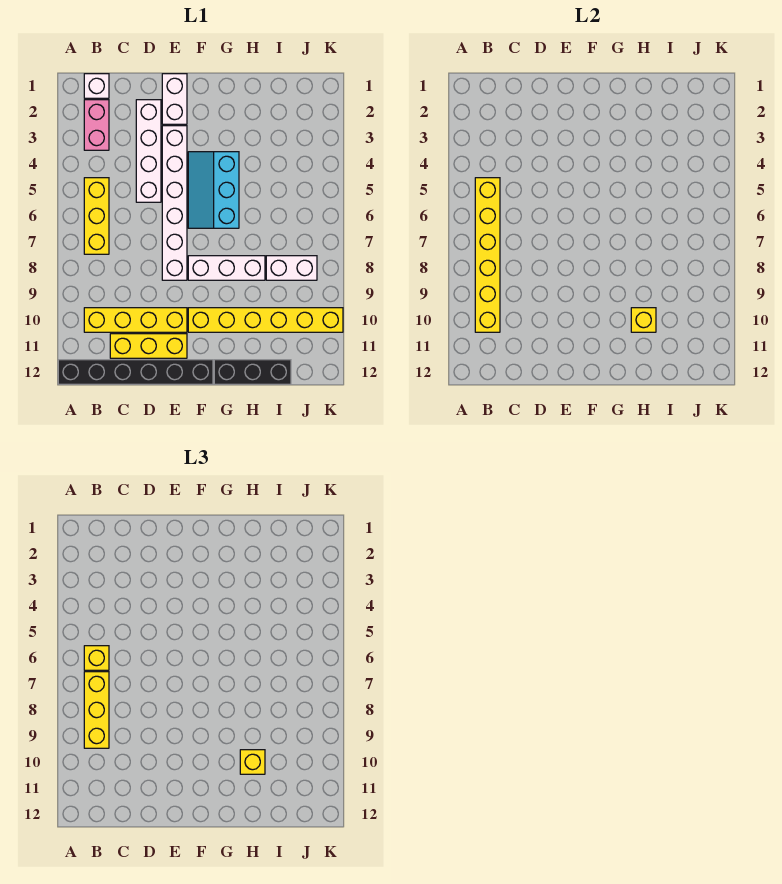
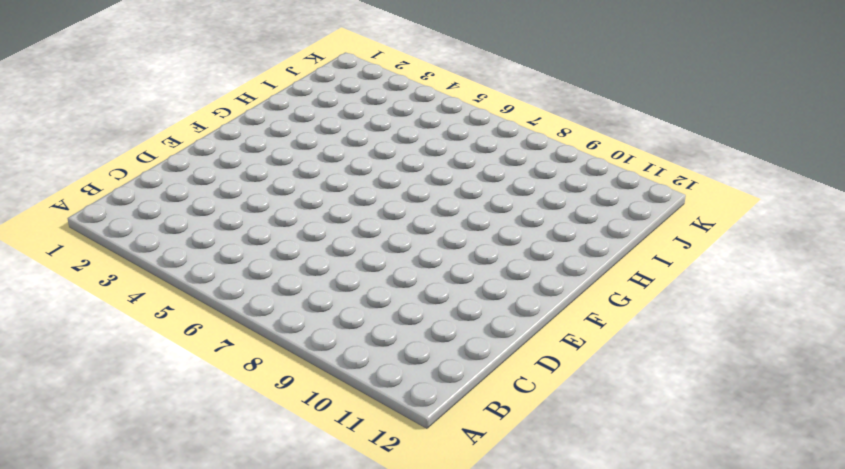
none -> black brick A12:F12 level 1
none -> white brick B1 level 1
none -> pink brick B2:B3 level 1

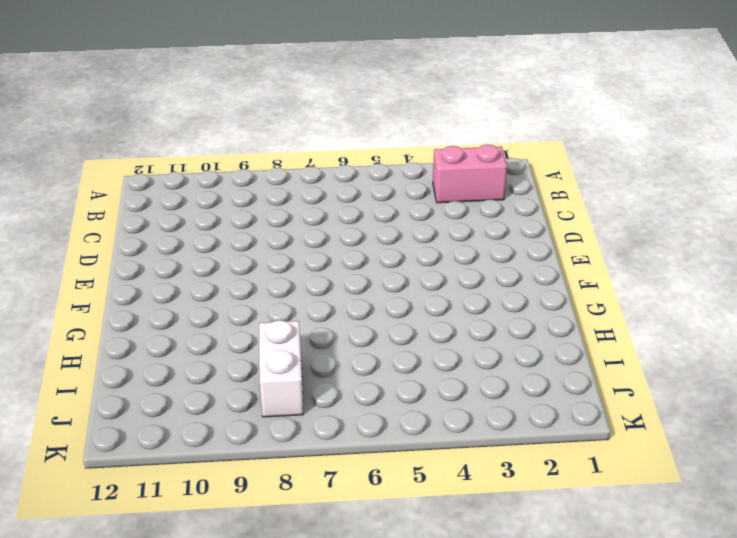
none -> black brick A12:F12 level 1
none -> white brick B1 level 1
none -> yellow brick B5:B7 level 1

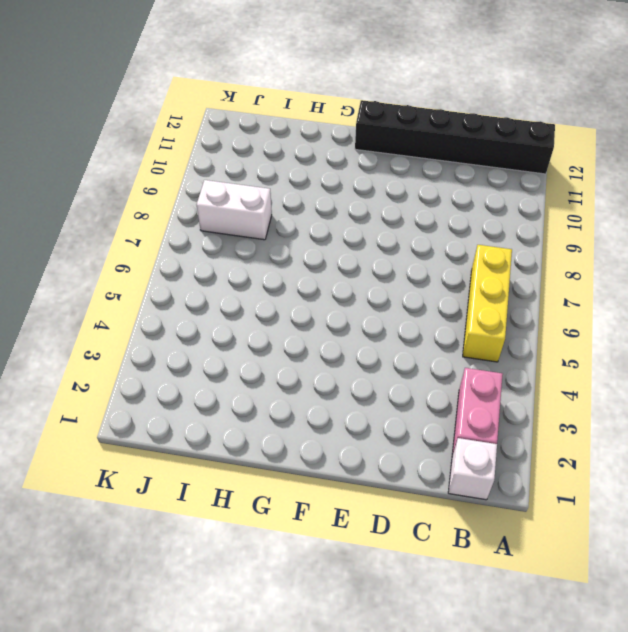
none -> yellow brick B10:E10 level 1
none -> yellow brick C11:E11 level 1
none -> white brick D2:D5 level 1

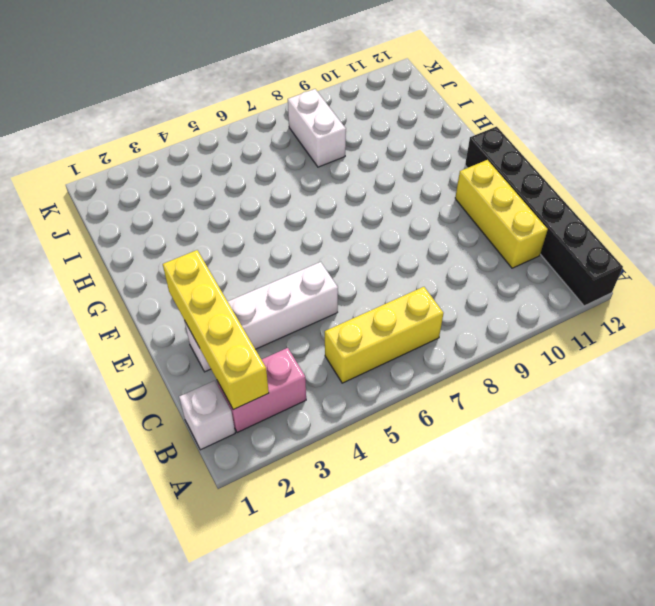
yellow brick B2:E2 level 2 -> yellow brick B10:E10 level 1
none -> white brick E1:E2 level 1
none -> white brick E3:E8 level 1
none -> cyan slope F4:G6 level 1 top G

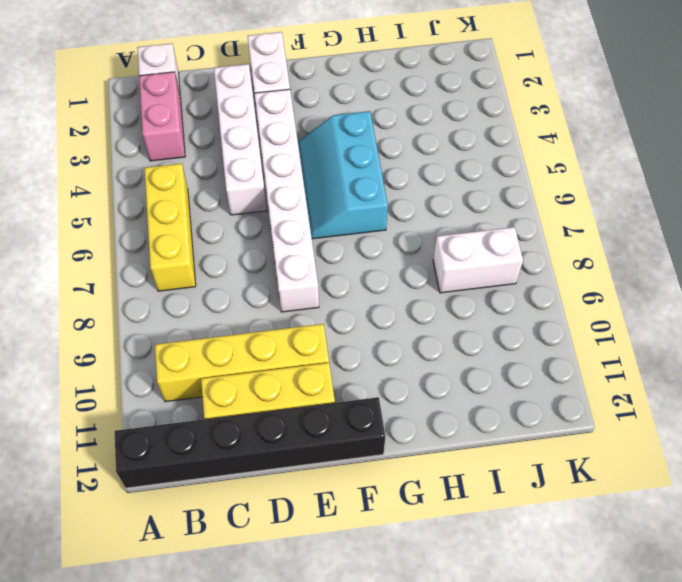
none -> white brick F8:H8 level 1
none -> yellow brick F10:K10 level 1
none -> black brick G12:I12 level 1

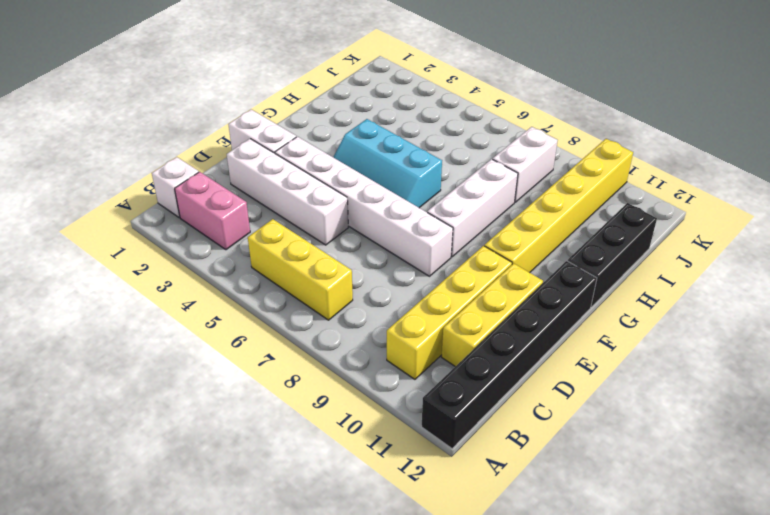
none -> yellow brick B5:B10 level 2
none -> yellow brick H10 level 2
none -> yellow brick B6 level 3

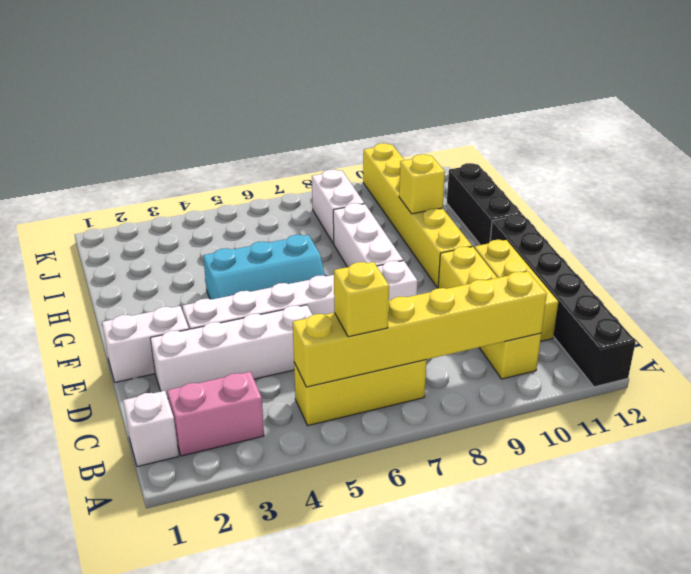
none -> yellow brick B7:B9 level 3
none -> yellow brick H10 level 3

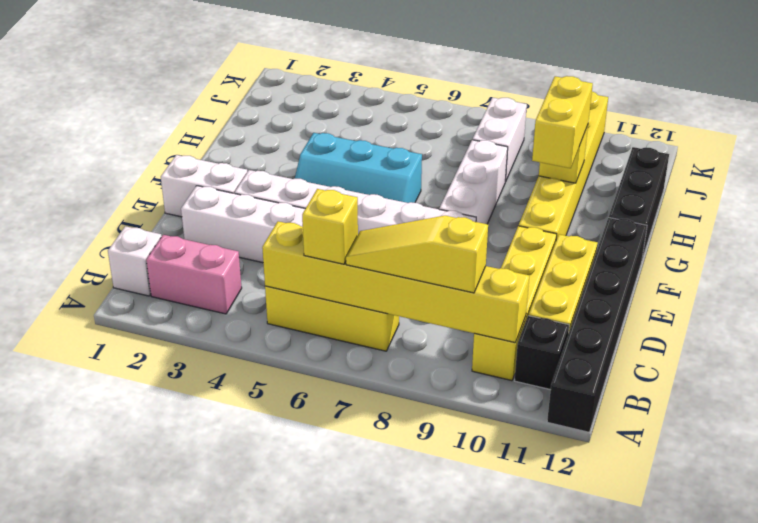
yellow slope B7:B9 level 3 top 9 -> yellow brick B7:B9 level 3
black brick B11 level 1 -> none
yellow brick G10:H10 level 3 -> yellow brick H10 level 3

